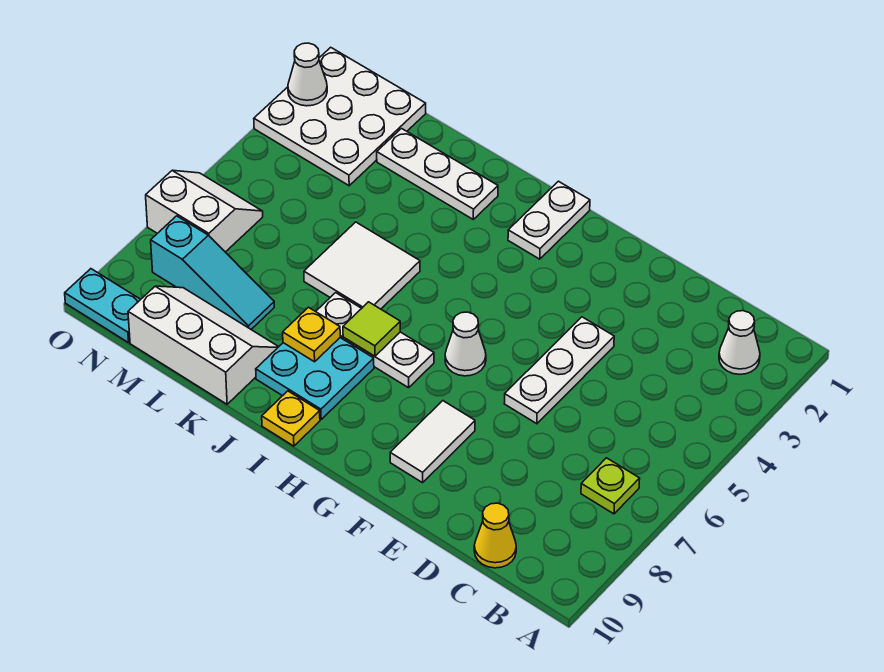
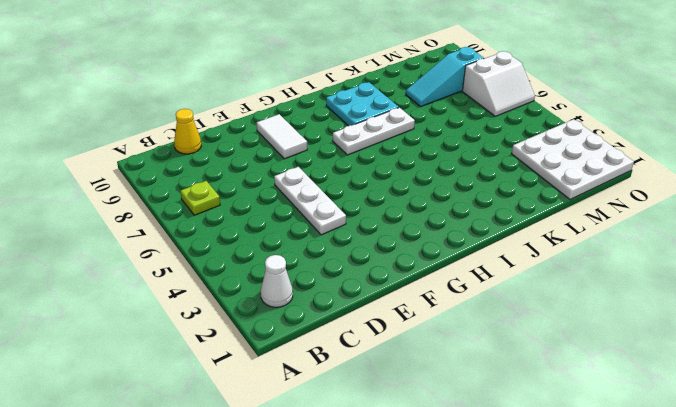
none -> white cone G6 level 1
none -> white plate H1:H2 level 1
none -> yellow plate I10 level 1

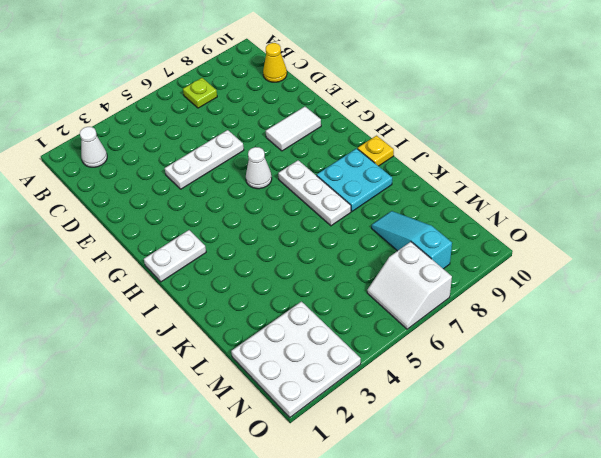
none -> white plate J2:L2 level 1
none -> white tile J5:K6 level 1
none -> white slope K9:M10 level 1 top 10

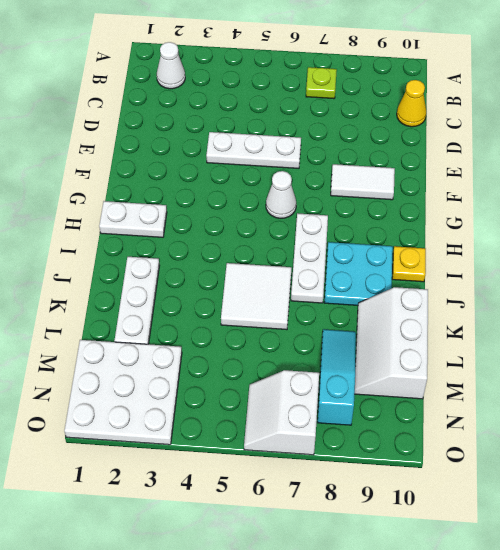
none -> cyan plate N10:O10 level 1
none -> lime tile I7 level 2
none -> yellow plate J8 level 2

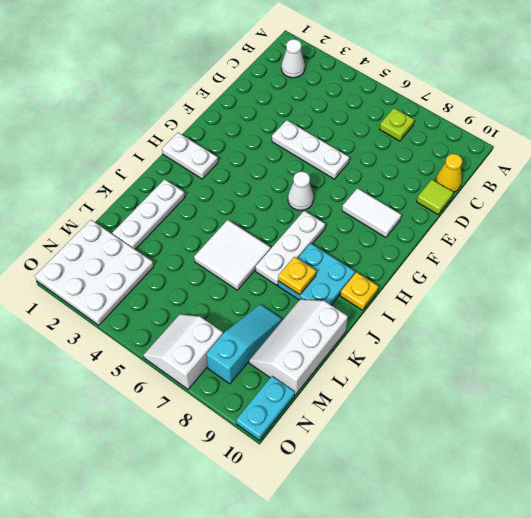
lime tile D10 level 1 -> lime tile I7 level 2
none -> white cone O2 level 2

